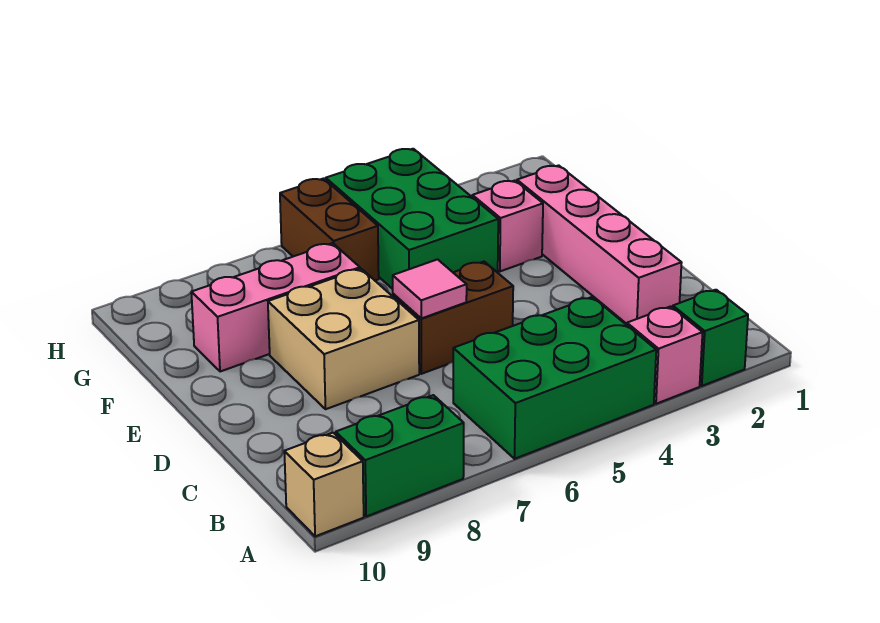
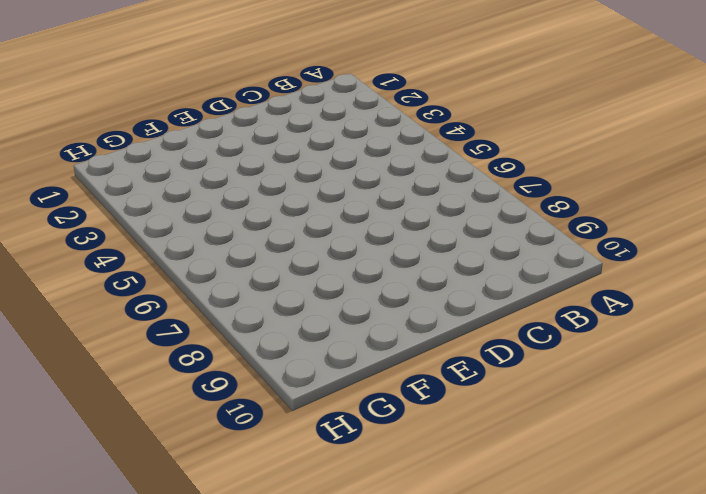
none -> green brick A2 level 1
none -> pink brick A3 level 1
none -> green brick A4:B6 level 1

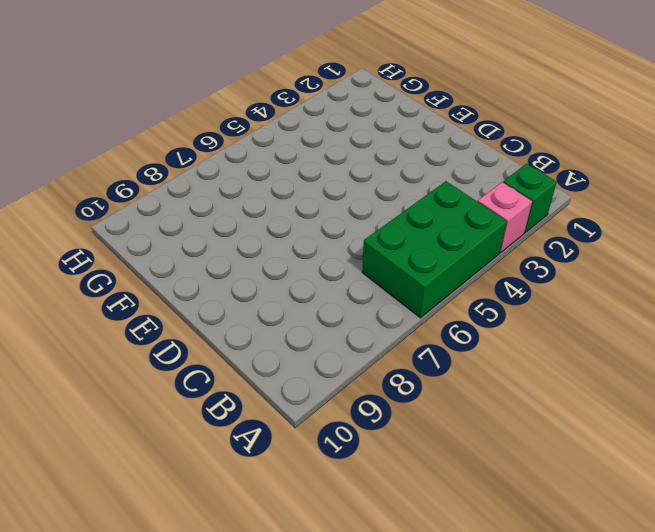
none -> green brick A8:A9 level 1
none -> tan brick A10 level 1
none -> pink brick C2:F2 level 1

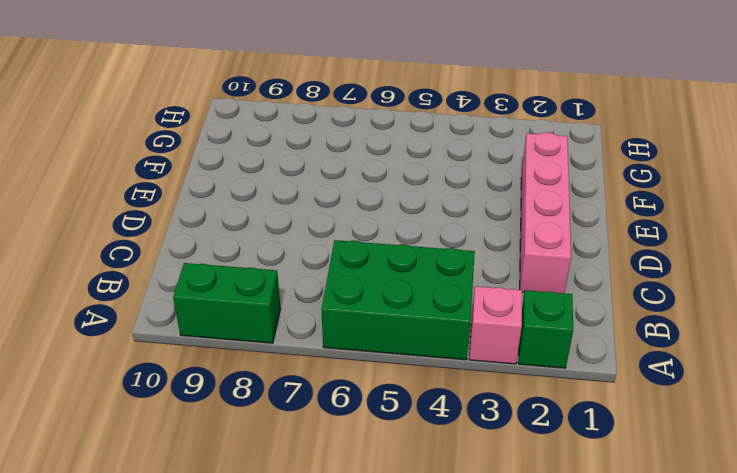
none -> tan brick A10 level 1
none -> brown brick D5:D6 level 1
none -> tan brick D7:E8 level 1

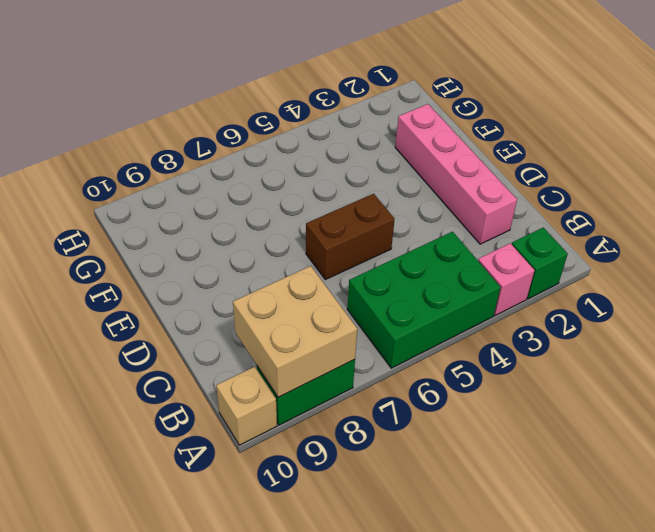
tan brick A8:B9 level 2 -> tan brick D7:E8 level 1
none -> pink brick F3 level 1
none -> green brick F4:H5 level 1
none -> pink brick F7:F9 level 1

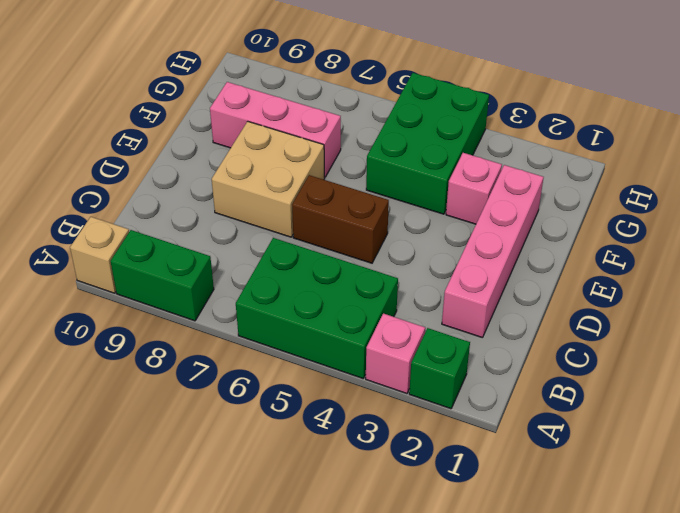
none -> brown brick G6:H6 level 1
none -> pink tile D6 level 2

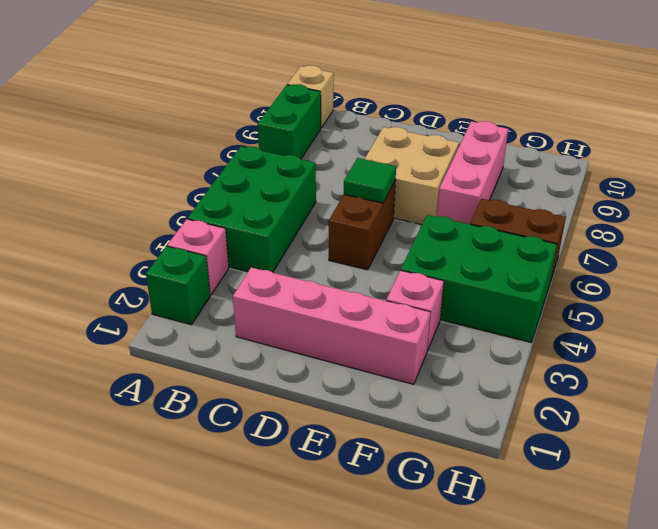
green tile D6 level 2 -> pink tile D6 level 2

